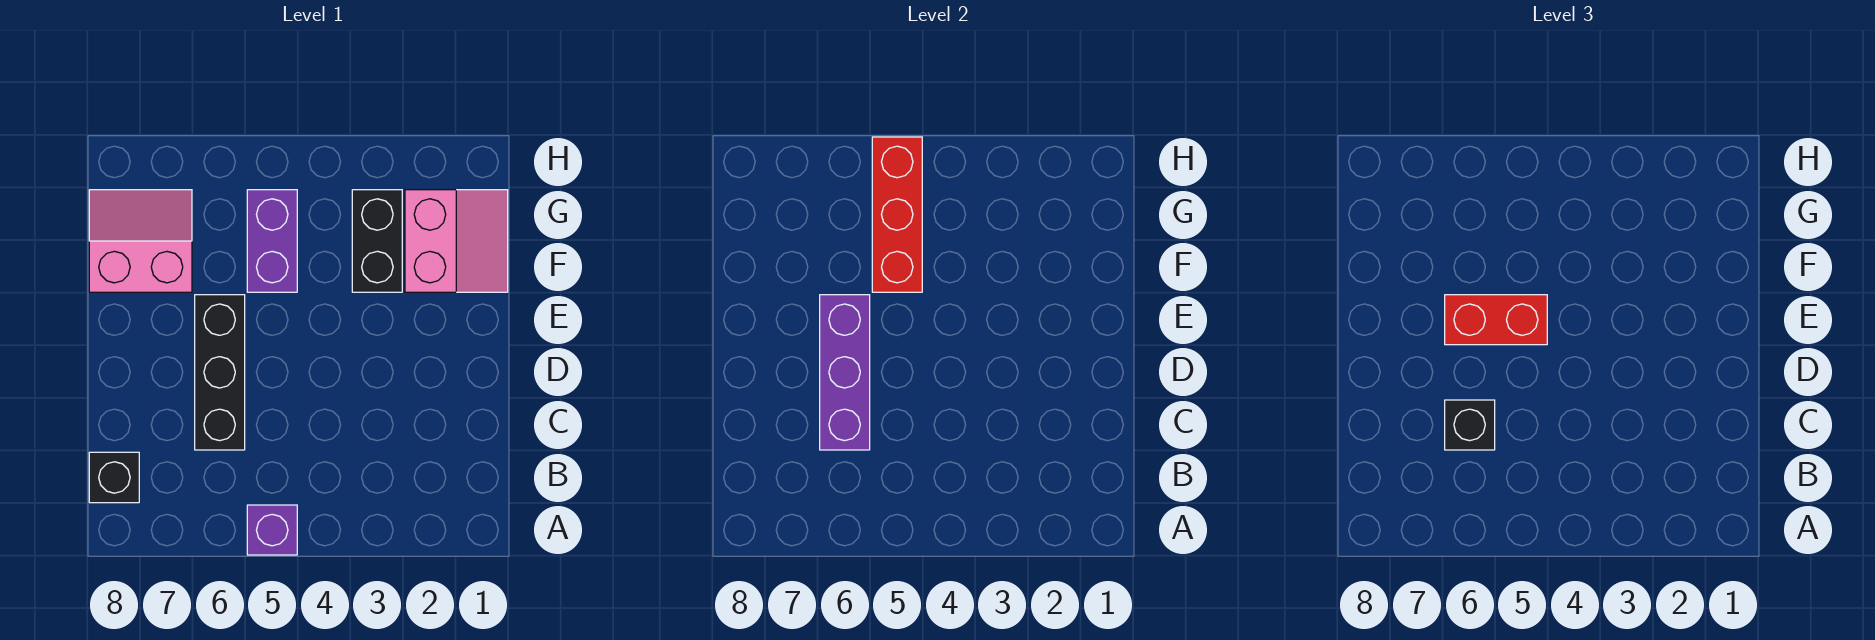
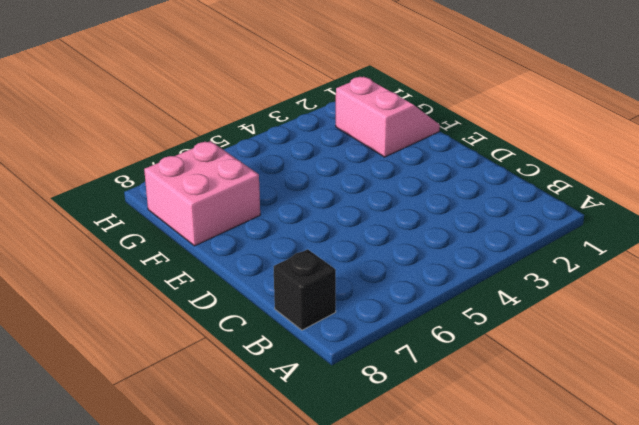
pink brick F7:G8 level 1 -> pink slope F7:G8 level 1 top F
none -> purple brick A5 level 1
none -> black brick C6:E6 level 1

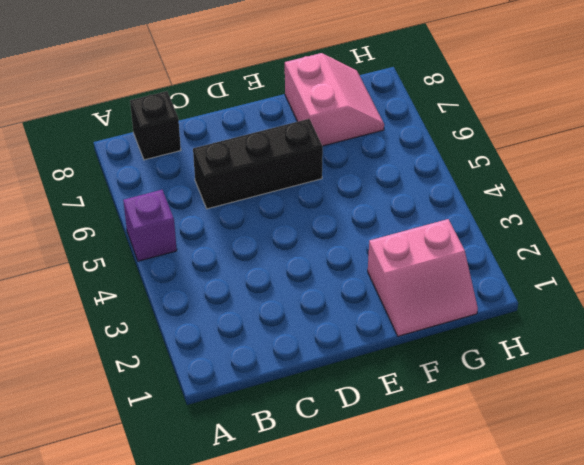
none -> black brick F3:G3 level 1
none -> purple brick F5:G5 level 1

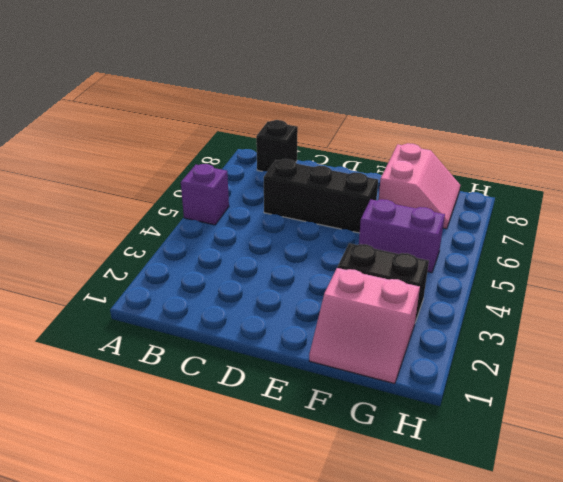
none -> purple brick C6:E6 level 2
none -> red brick F5:H5 level 2

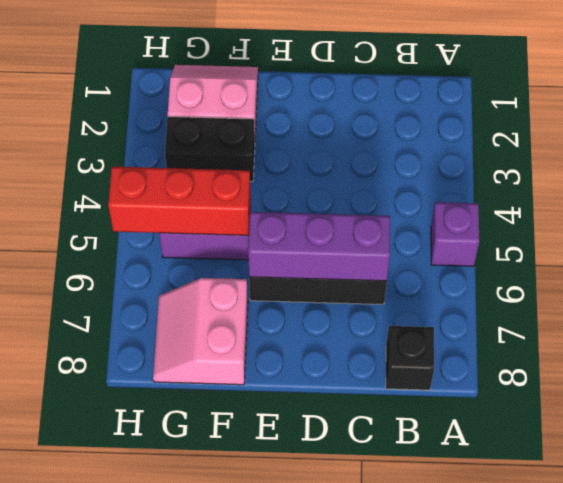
none -> black brick C6 level 3
none -> red brick E5:E6 level 3

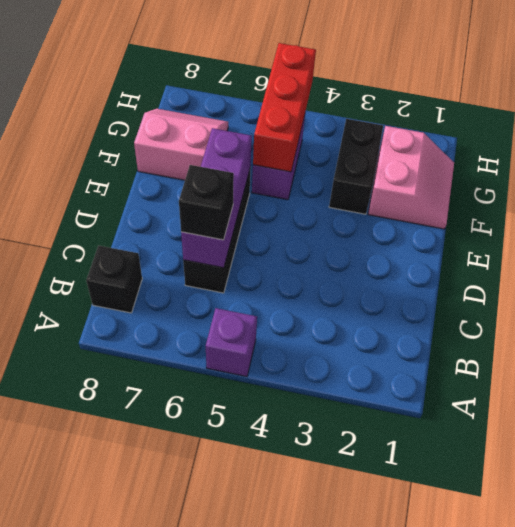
none -> red brick E5:E6 level 3

